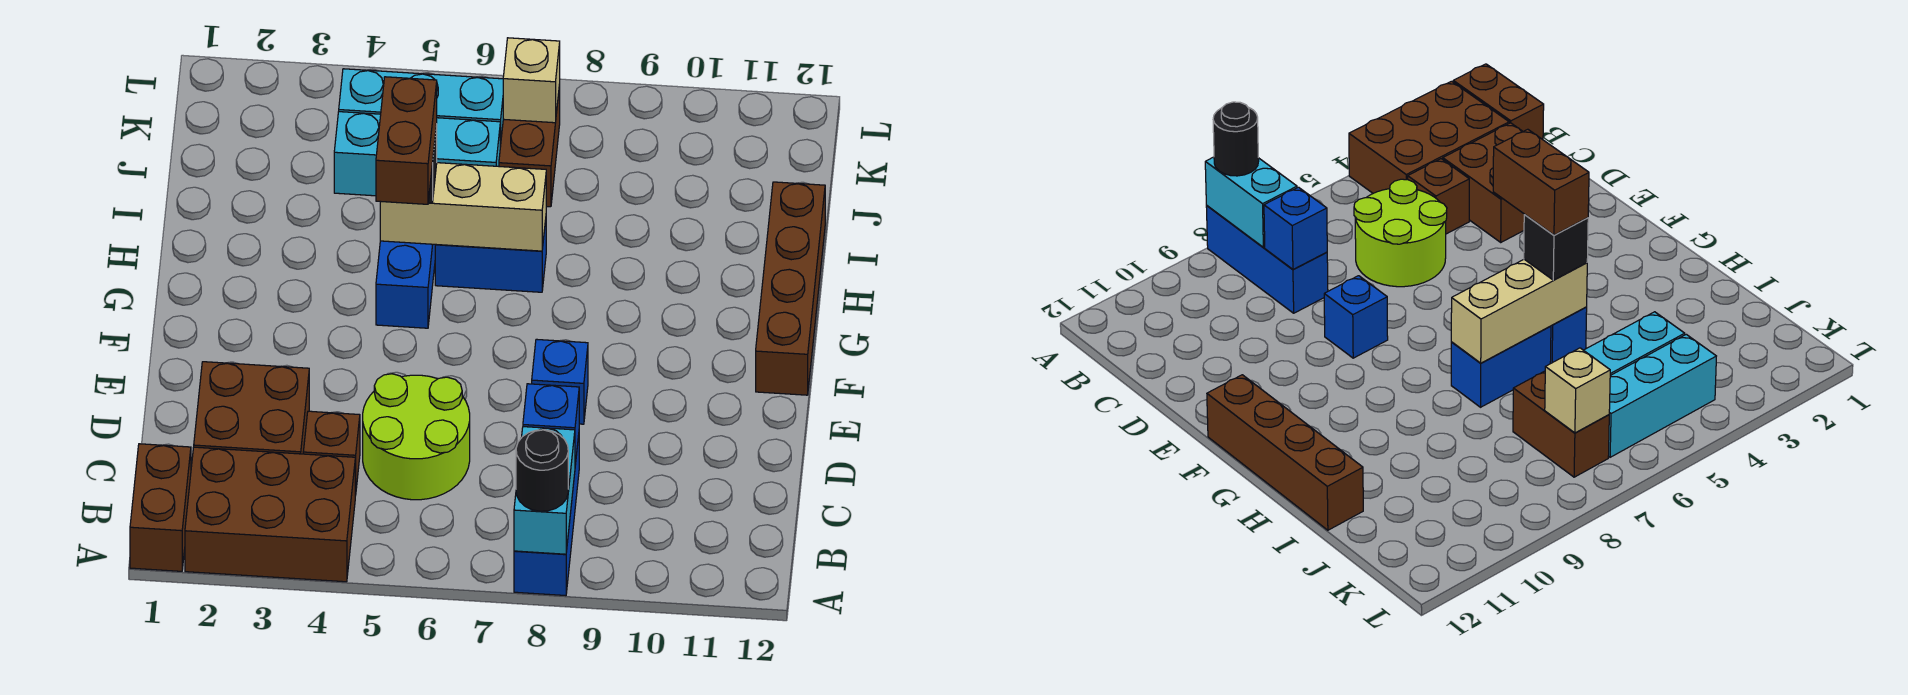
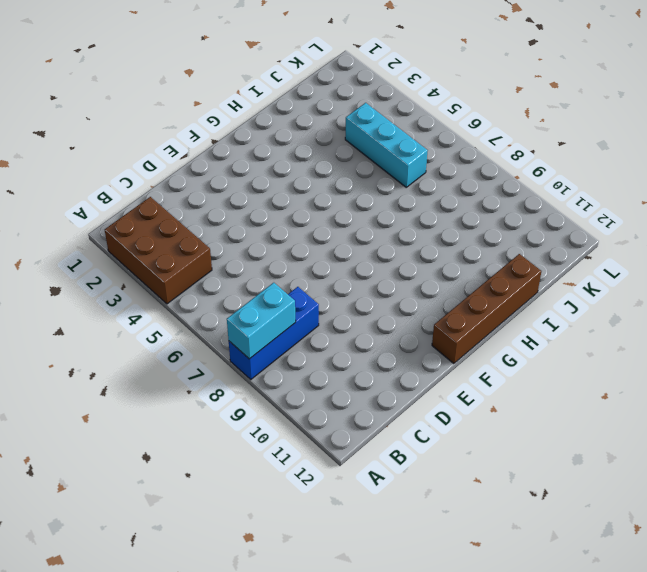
none -> brown brick A1:B1 level 1
none -> brown brick C2:D3 level 1
none -> brown brick C4 level 1

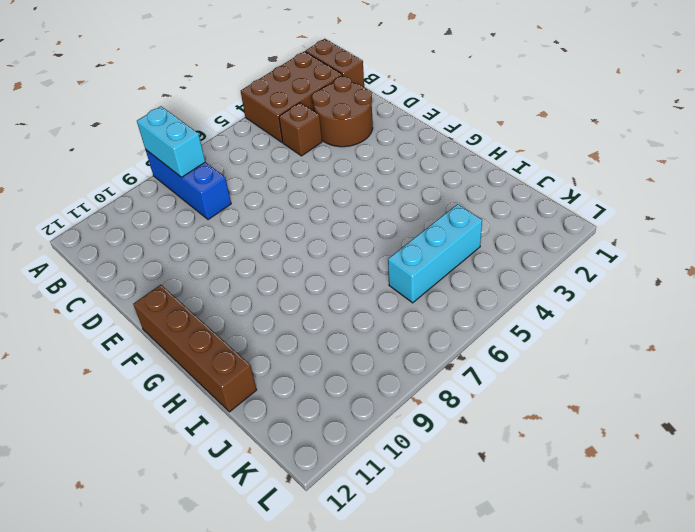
brown round brick C2:D3 level 1 -> brown brick C2:D3 level 1
none -> lime round brick C5:D6 level 1
none -> blue brick E8 level 1
none -> blue brick G5:H5 level 1

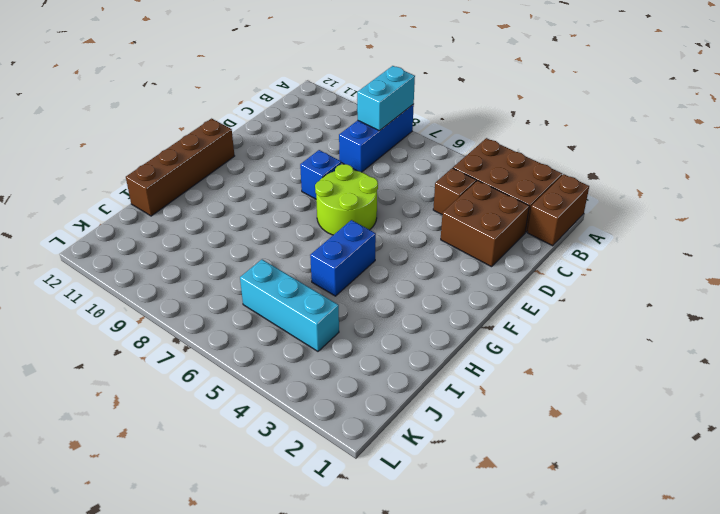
lime round brick E6:F7 level 1 -> lime round brick C5:D6 level 1
none -> blue brick H6:H7 level 1
none -> brown brick J7:K7 level 1
none -> cyan brick K4:K6 level 1

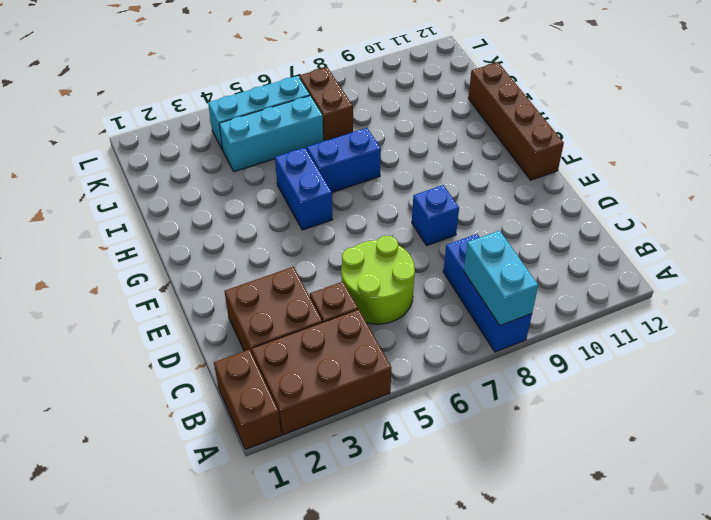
none -> blue brick C8 level 2
none -> tan brick H5:H7 level 2
none -> tan brick K7 level 2

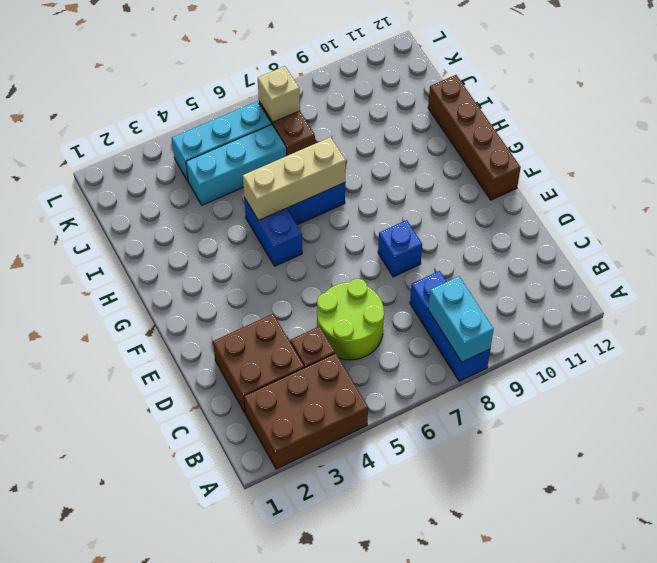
none -> brown brick A1:B1 level 1
none -> blue brick C8 level 2
none -> black round brick A8 level 3

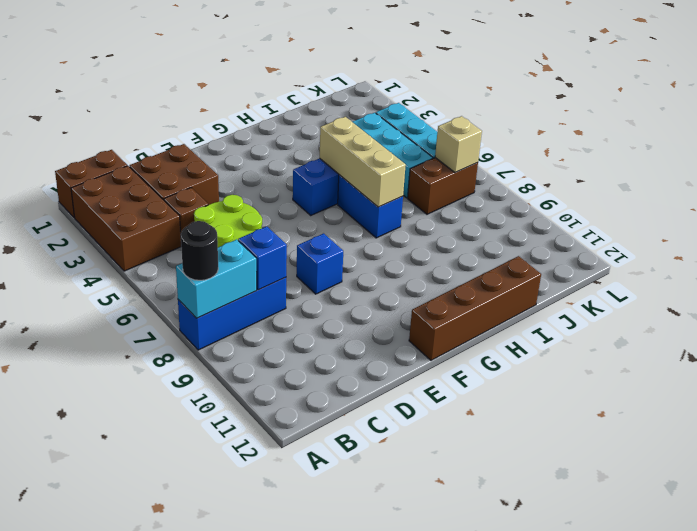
none -> black brick H5 level 3
none -> brown brick G5:H5 level 4

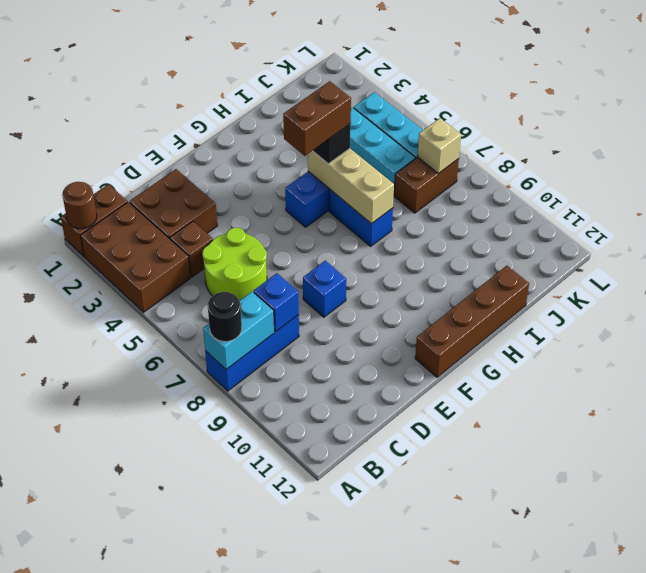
brown round brick A1 level 2 -> none

